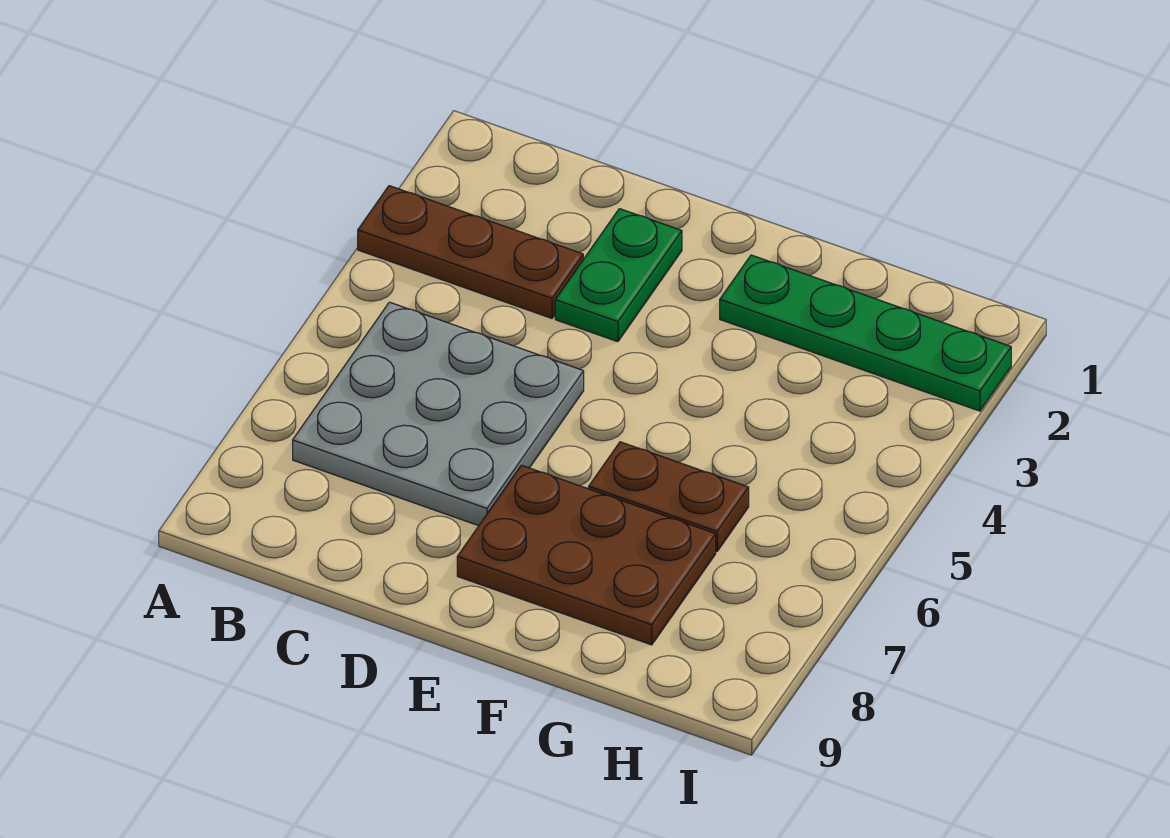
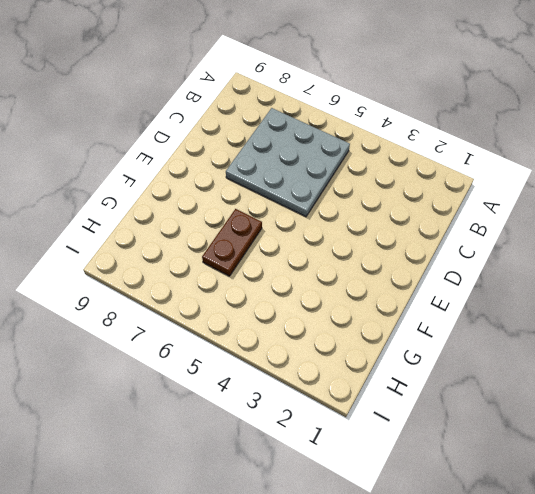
none -> brown plate A3:C3 level 1
none -> green plate D2:D3 level 1

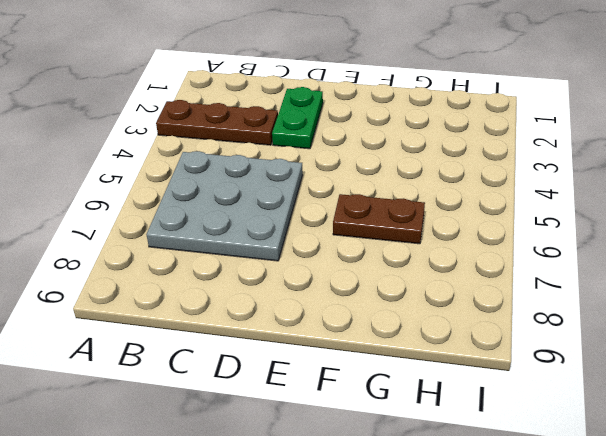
none -> brown plate E7:G8 level 1
none -> green plate F2:I2 level 1

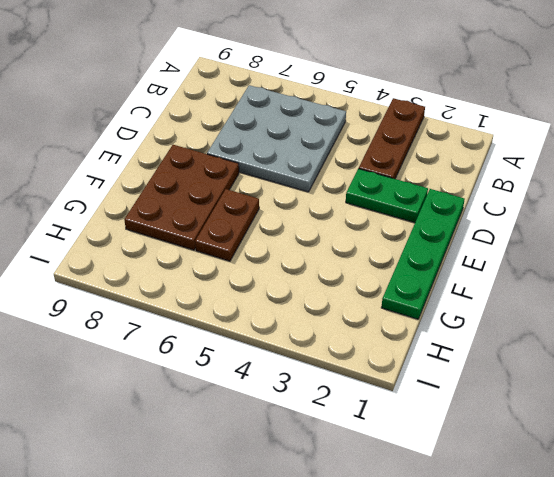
green plate D1:G1 level 1 -> green plate F2:I2 level 1

